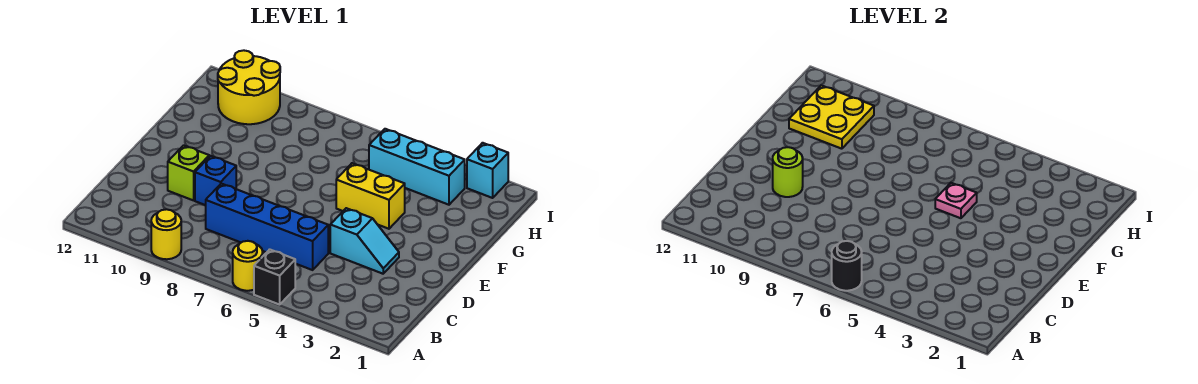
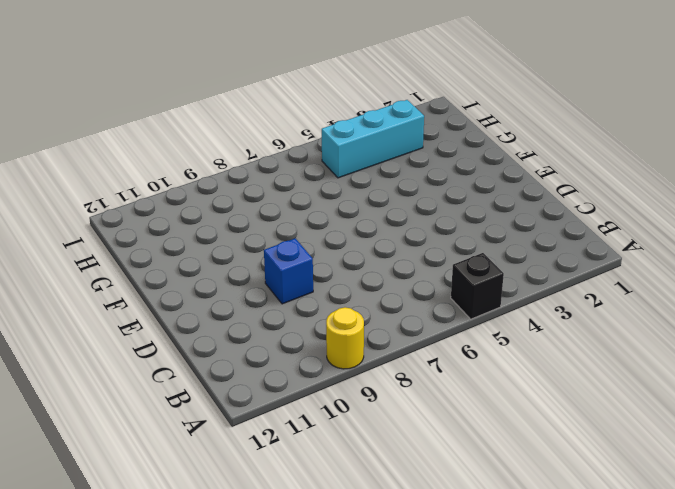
none -> yellow round brick A6 level 1
none -> blue brick C5:C8 level 1
none -> cyan slope D3:D4 level 1 top 4

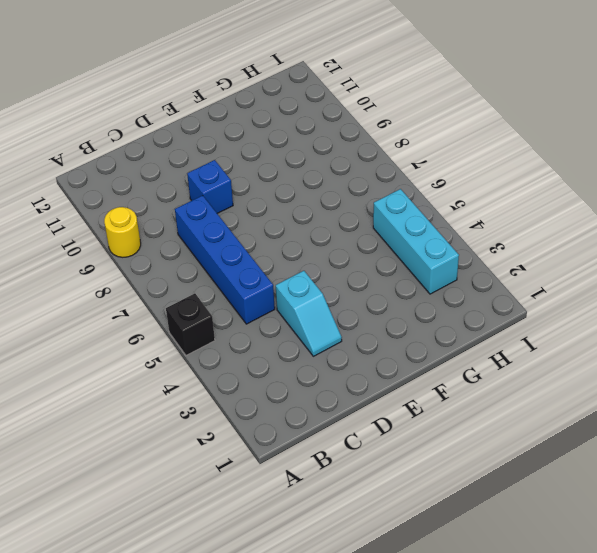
none -> yellow round brick A6 level 1
none -> lime brick D10 level 1
none -> yellow brick F4:F5 level 1

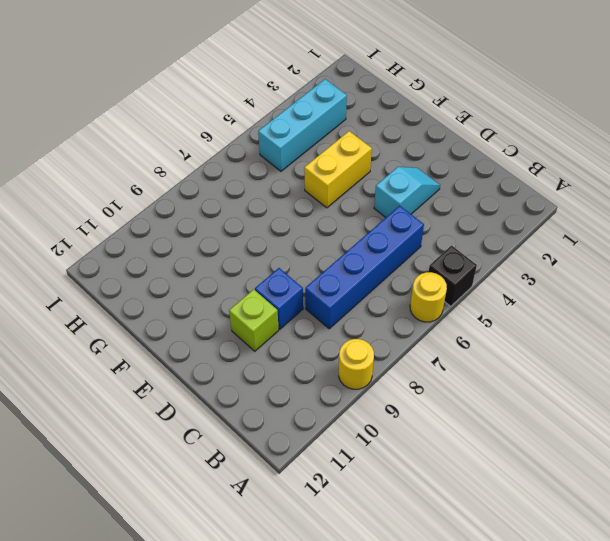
none -> yellow round brick H10:I11 level 1
none -> cyan brick I2 level 1
none -> black round brick A6 level 2

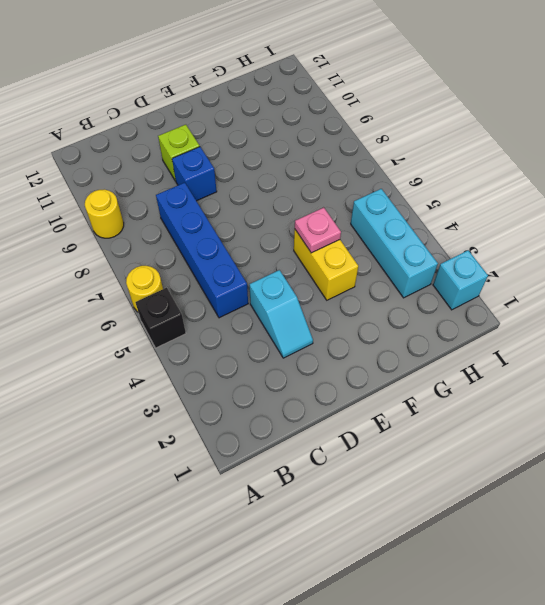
none -> yellow round brick H10:I11 level 1
none -> black round brick A6 level 2
none -> lime round brick D10 level 2

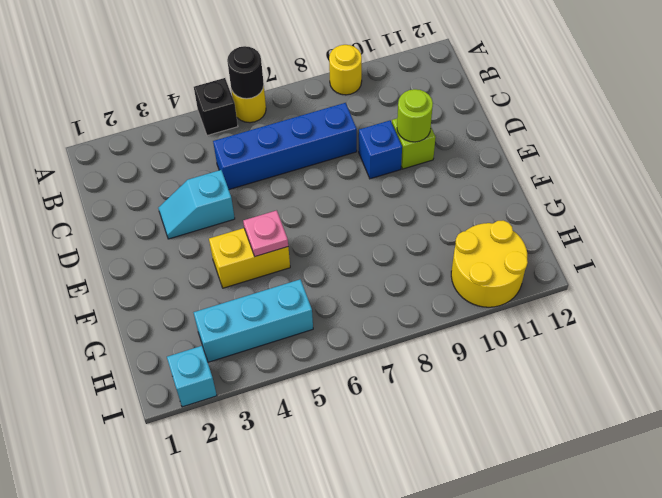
none -> yellow plate G10:H11 level 2

